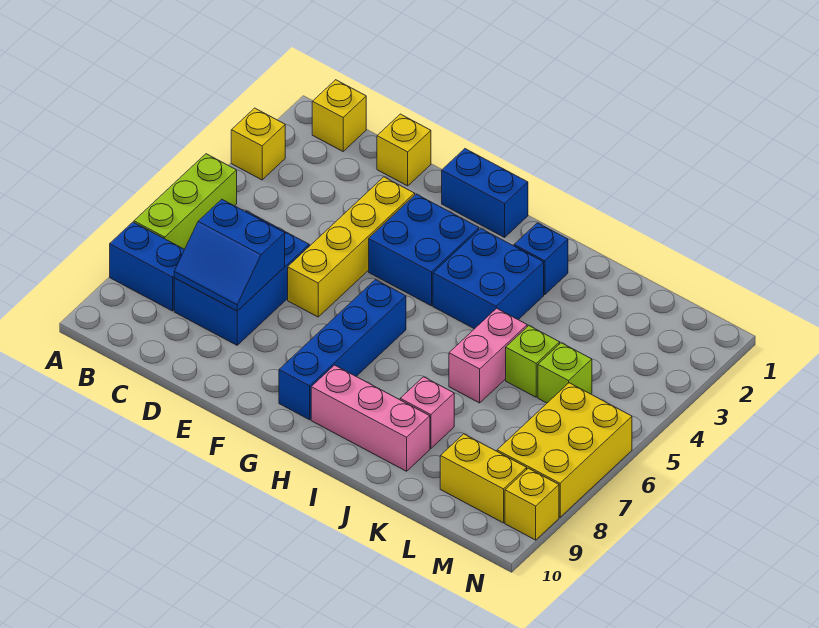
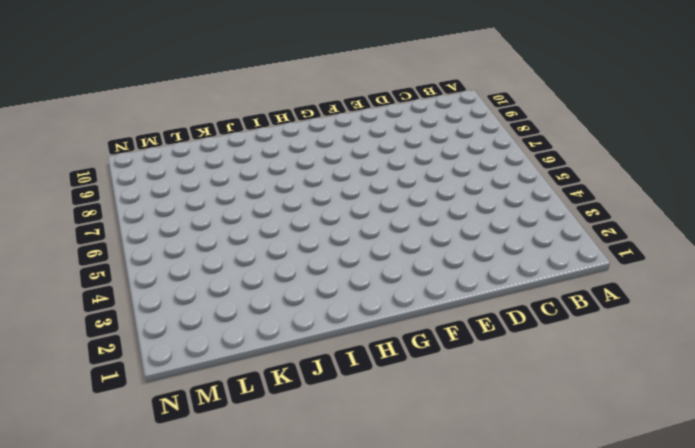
none -> yellow brick A3 level 1
none -> lime brick A5:A7 level 1
none -> blue brick A8:B8 level 1

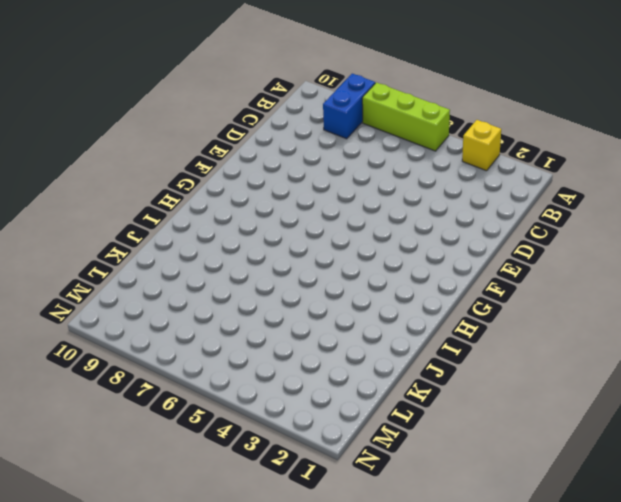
none -> yellow brick B1 level 1
none -> blue brick C6:D8 level 1
none -> yellow brick D1 level 1

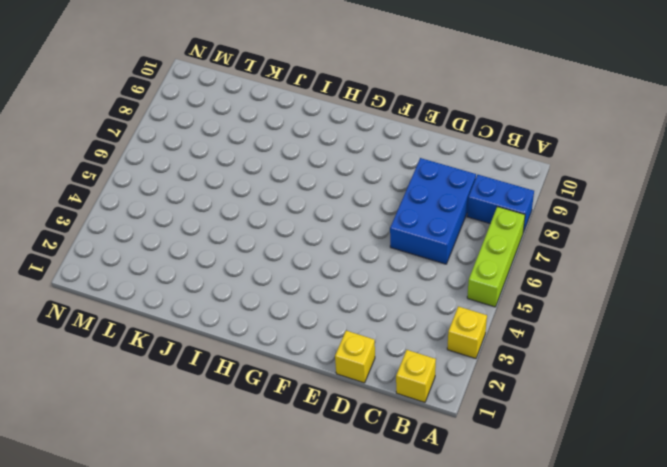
none -> yellow brick E3:E6 level 1
none -> blue brick F1:G1 level 1
none -> blue brick F3:G4 level 1

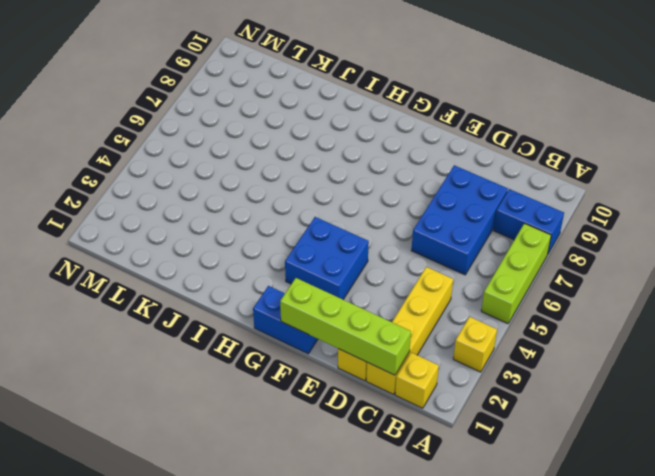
yellow brick C1:C4 level 1 -> yellow brick E3:E6 level 1
lime brick C1:F1 level 2 -> none
none -> blue brick G6:G9 level 1
none -> blue brick H3:I4 level 1
none -> pink brick H9:J9 level 1

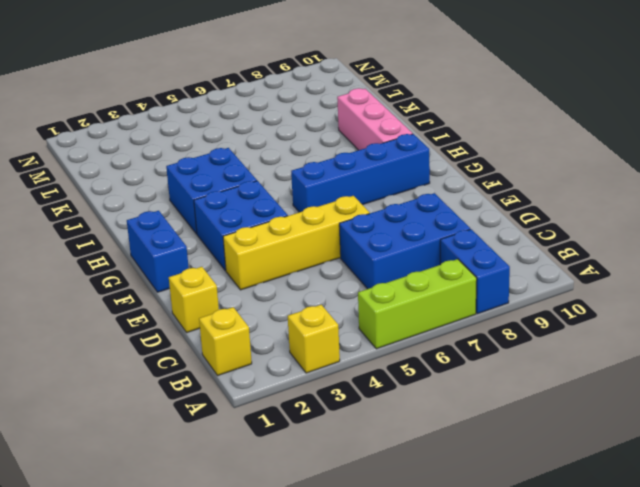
none -> blue brick I2 level 1
none -> pink brick J5:J6 level 1
none -> pink brick J8 level 1

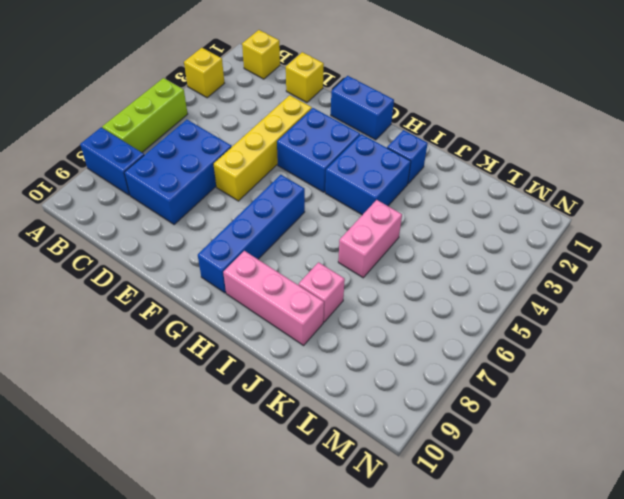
none -> lime brick K5 level 1
none -> lime brick L5 level 1
none -> yellow brick L9:M9 level 1

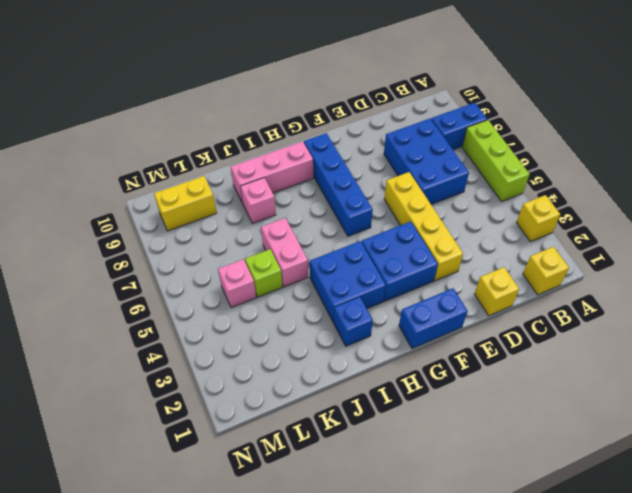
pink brick L5 level 1 -> lime brick L5 level 1
none -> yellow brick M6:N8 level 1
none -> yellow brick N9 level 1
none -> blue slope C7:D8 level 2 top 7

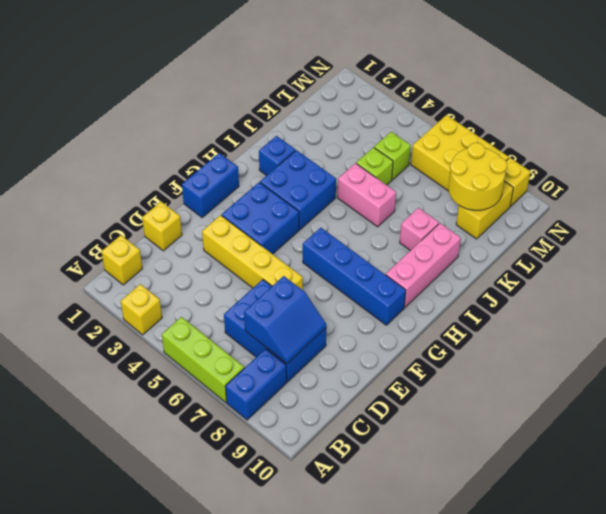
yellow round brick L8:M9 level 2 -> none

